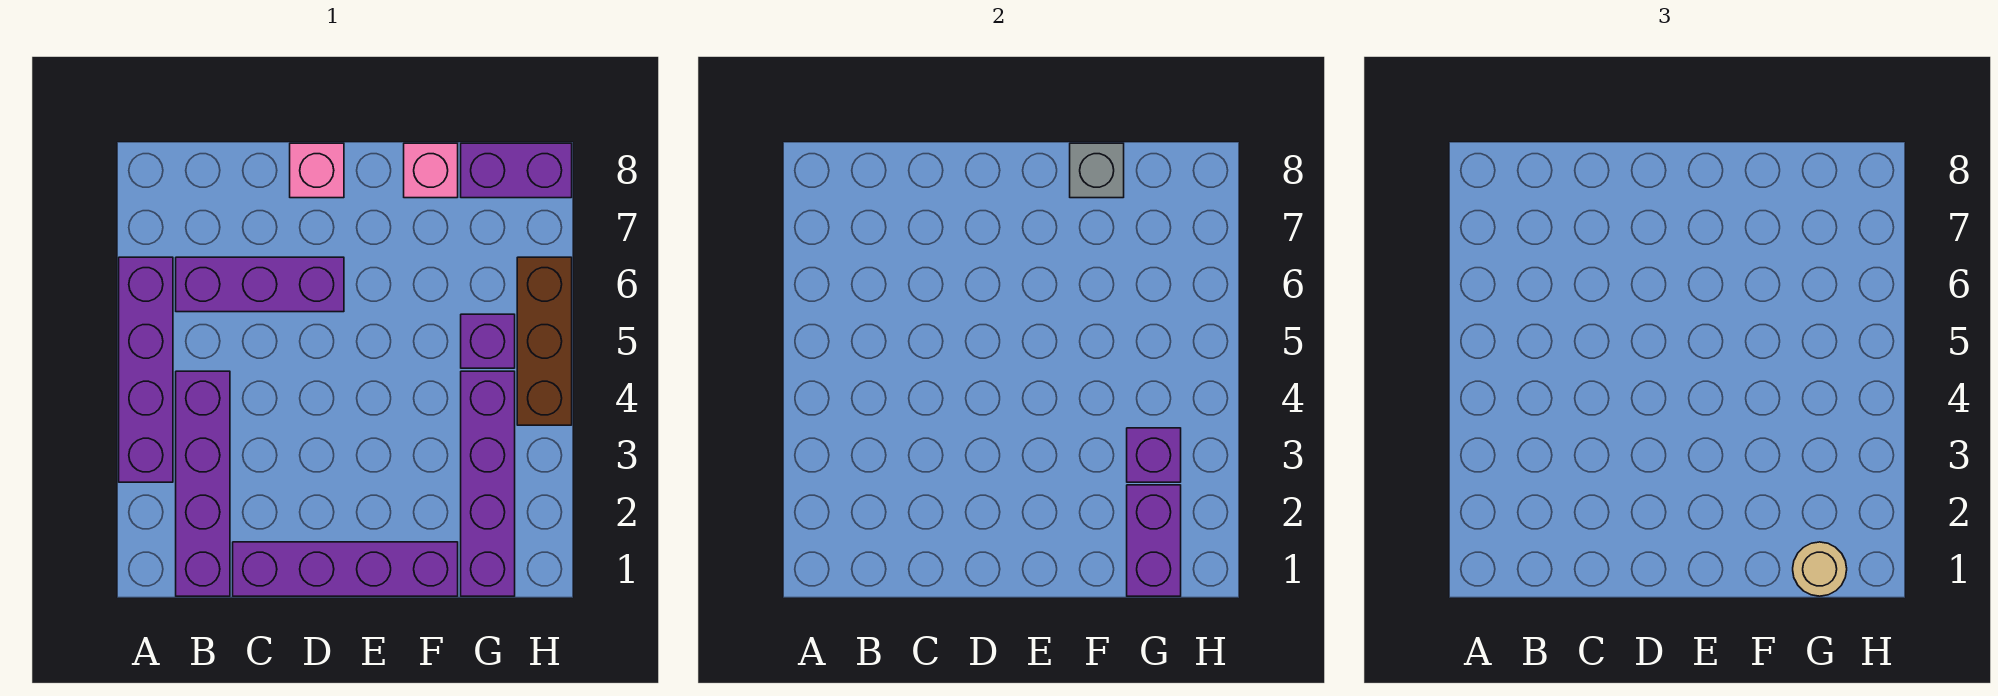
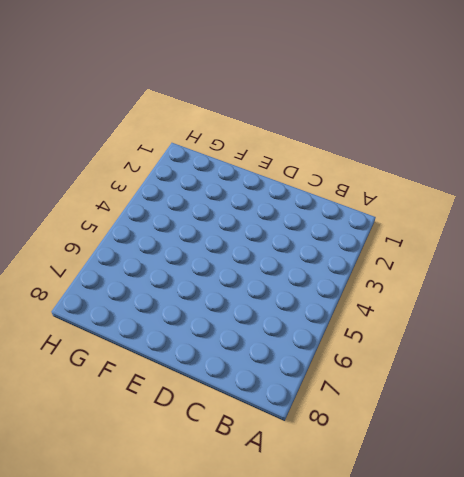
none -> purple brick A3:A6 level 1
none -> purple brick B1:B4 level 1
none -> purple brick B6:D6 level 1

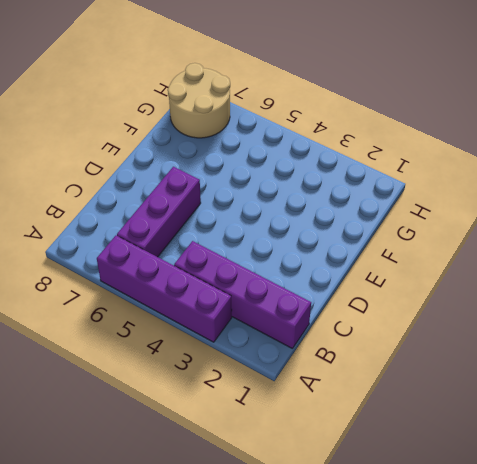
tan round brick G7:H8 level 1 -> purple brick G8:H8 level 1
none -> purple brick C1:F1 level 1
none -> pink brick D8 level 1
none -> pink brick F8 level 1

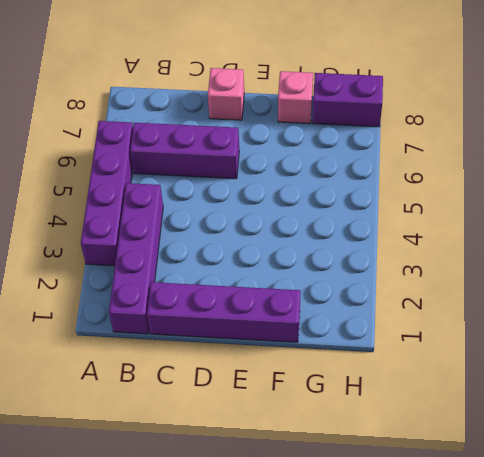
none -> purple brick G1:G4 level 1
none -> purple brick G5 level 1
none -> brown brick H4:H6 level 1

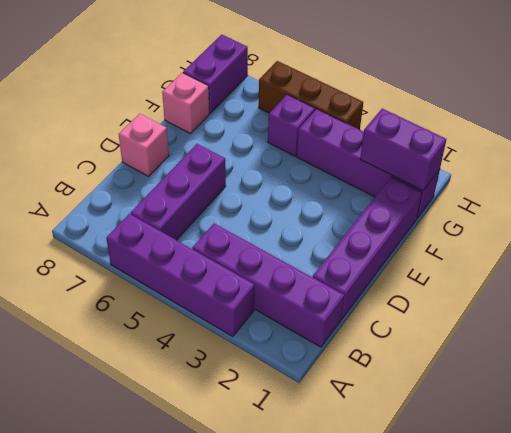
none -> grey brick F8 level 2
none -> purple brick G3 level 2
none -> tan round brick G1 level 3

